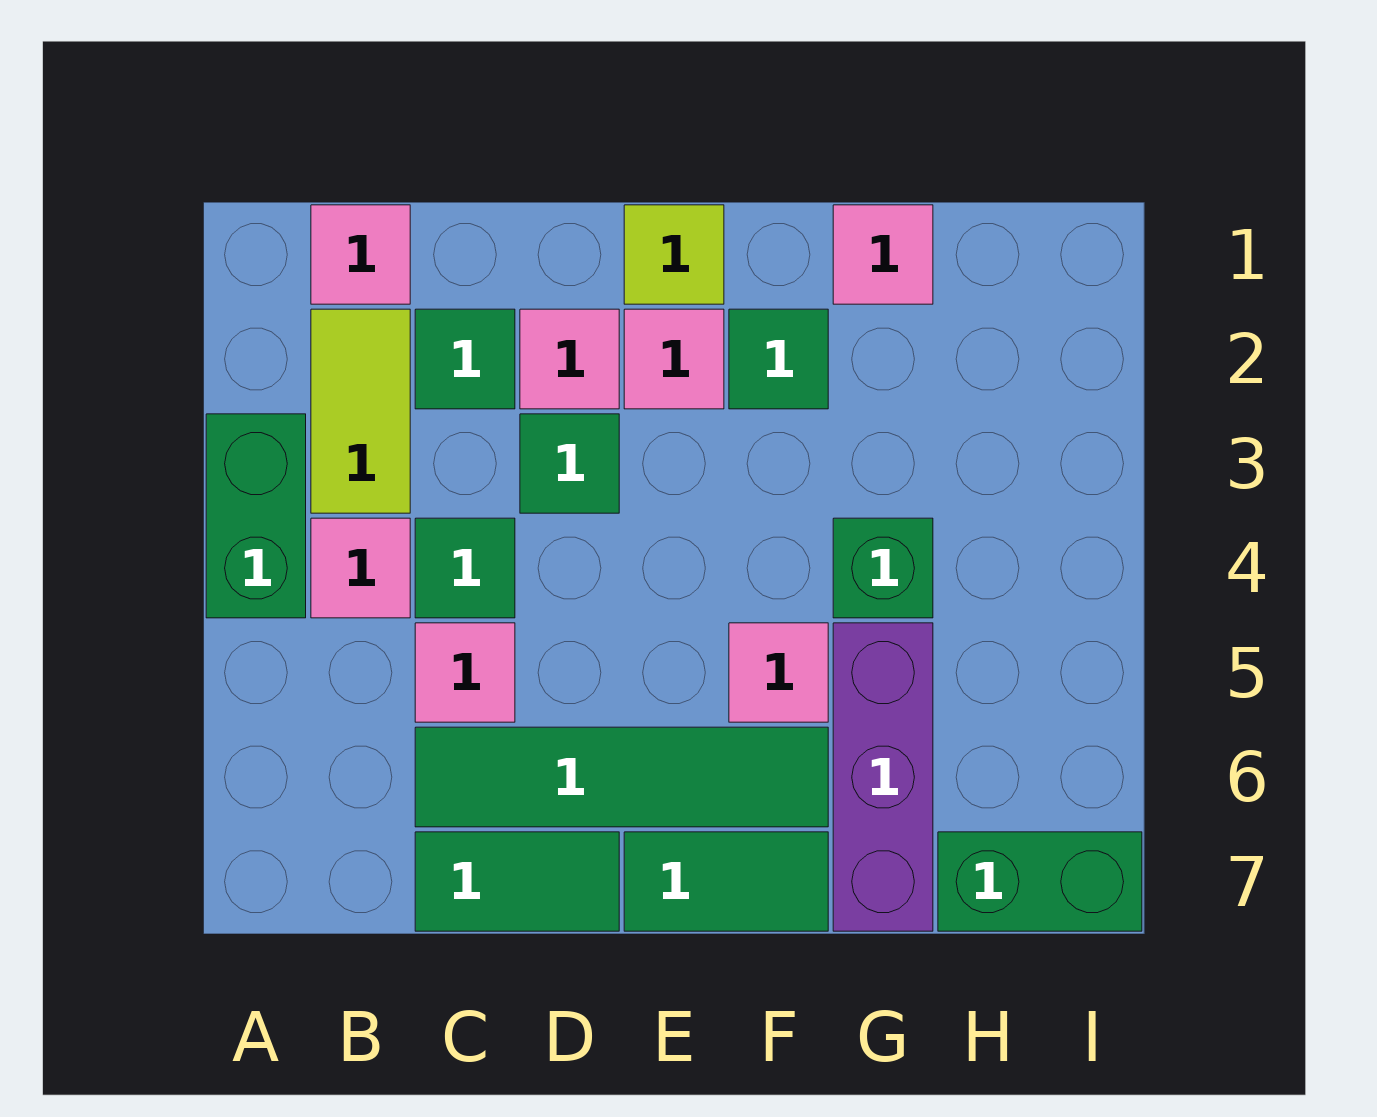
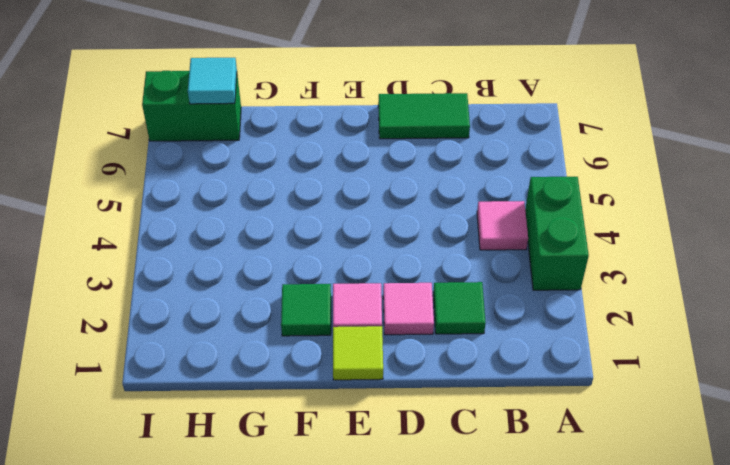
cyan tile H7 level 2 -> none
none -> pink tile B1 level 1
none -> lime tile B2:B3 level 1
none -> green tile C4 level 1

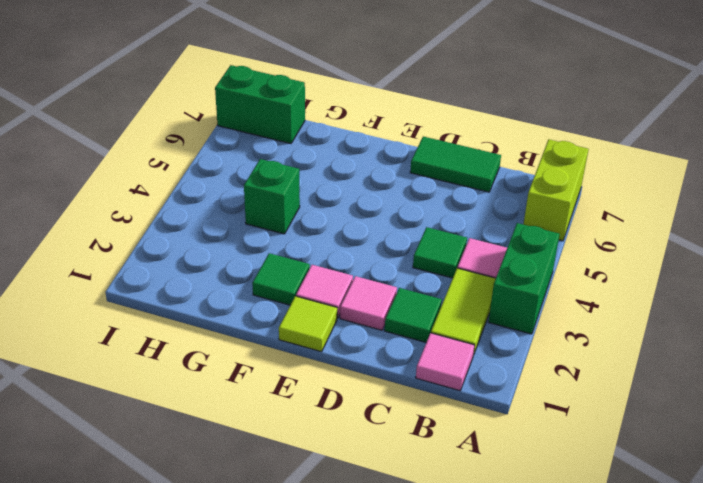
lime brick A6:A7 level 1 -> none
none -> pink tile C5 level 1
none -> green tile C6:F6 level 1
none -> green tile D3 level 1

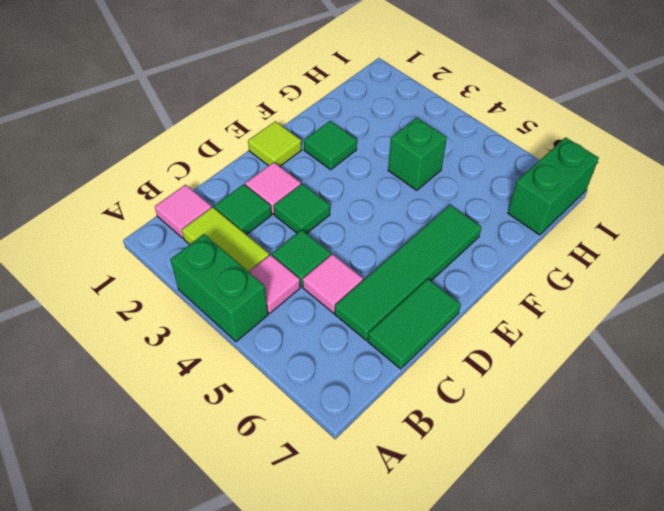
none -> pink tile E2 level 1
none -> green tile E7:F7 level 1
none -> pink tile F5 level 1

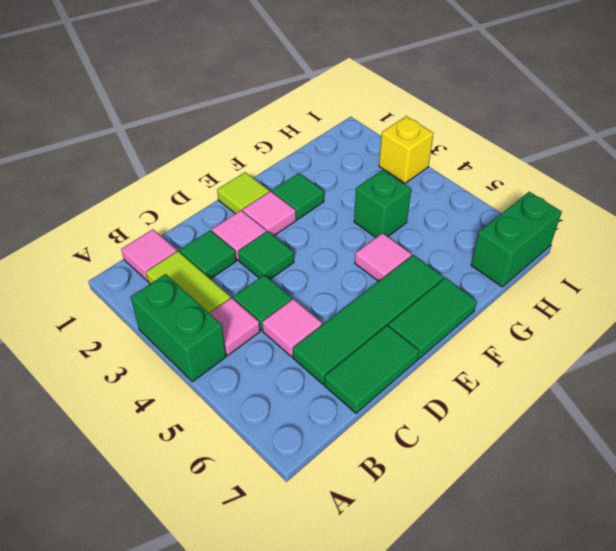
yellow brick I3 level 1 -> none
none -> pink tile G1 level 1
none -> purple brick G5:G7 level 1

